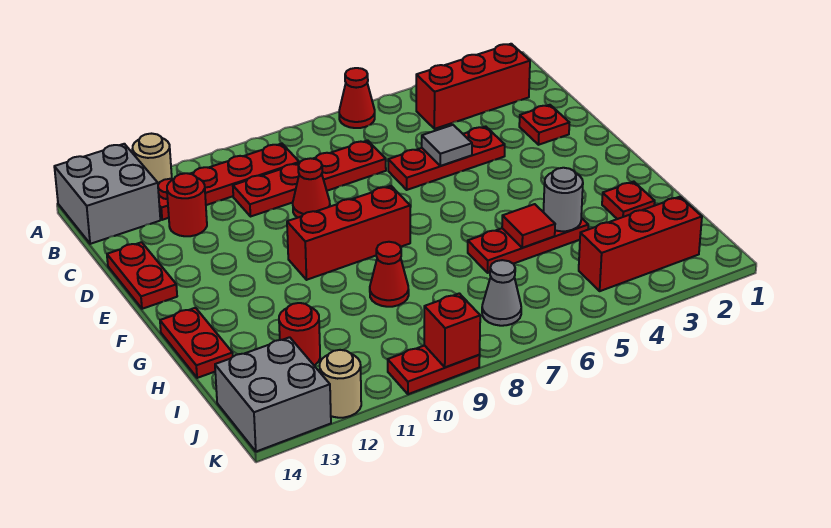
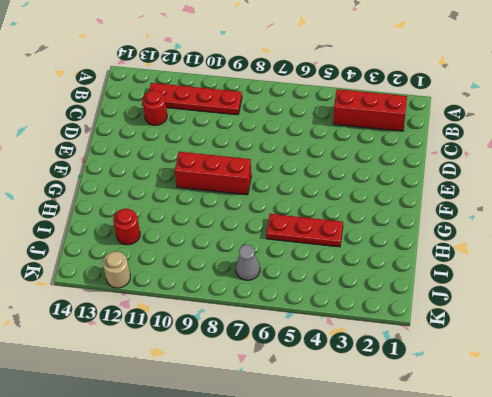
none -> red cone A6 level 1
none -> tan round brick A12 level 1
none -> grey brick A13:B14 level 1

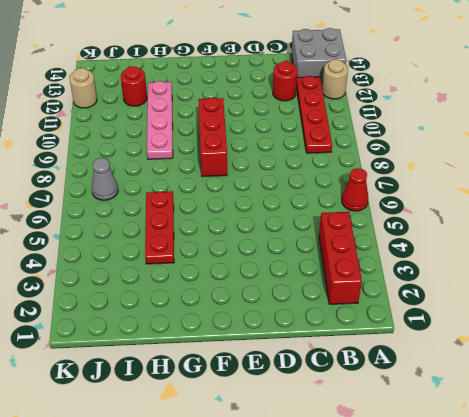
pink plate H9:H12 level 1 -> red cone H9 level 1
none -> red plate C7:C10 level 1
none -> red plate D2 level 1
none -> red plate D4:D6 level 1

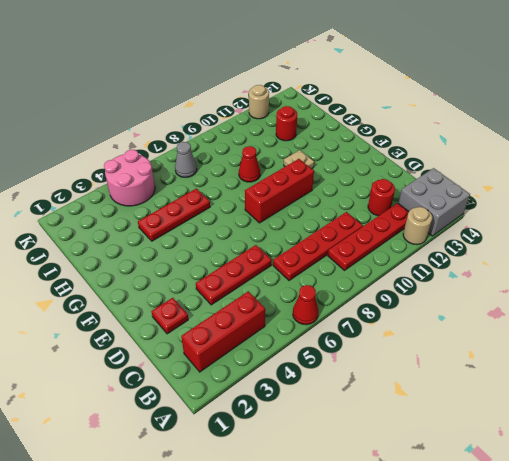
tan plate G11 level 1 -> none
pink round brick J4:K5 level 1 -> red brick J2:J4 level 1
none -> red cone D9 level 1
none -> red plate D14:E14 level 1
none -> red plate G14:H14 level 1

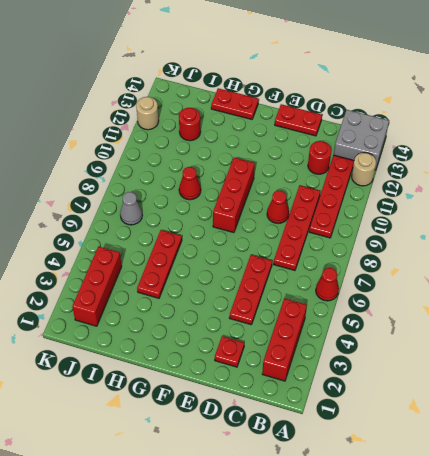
none -> red plate H2 level 1
none -> grey brick J13:K14 level 1
none -> red plate K9:K10 level 1

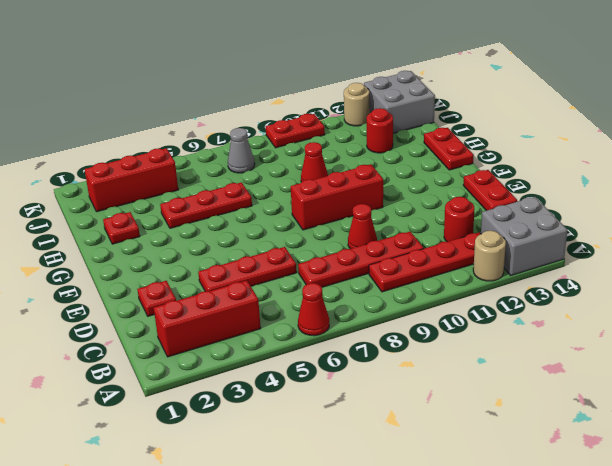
none -> grey tile D5 level 2
none -> grey round brick H4 level 2
none -> red tile H5 level 2

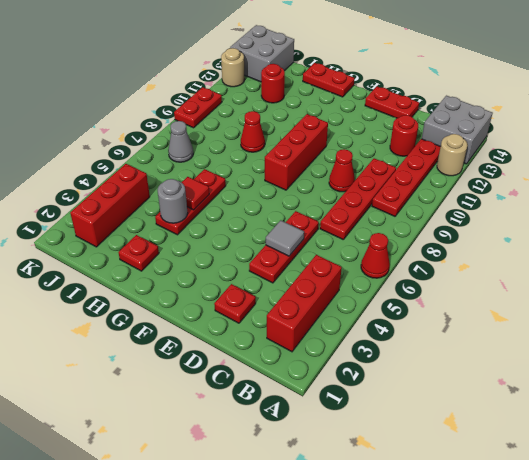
none -> red brick K9 level 2

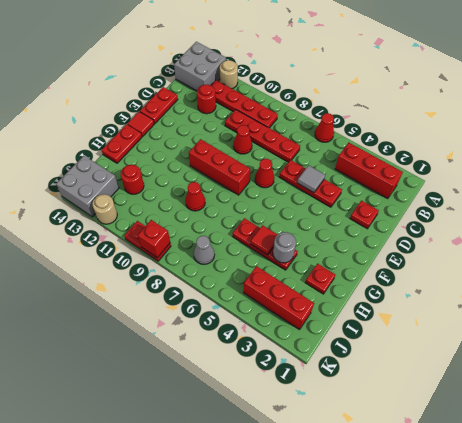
red cone E7 level 1 -> none
red tile F14 level 1 -> none

